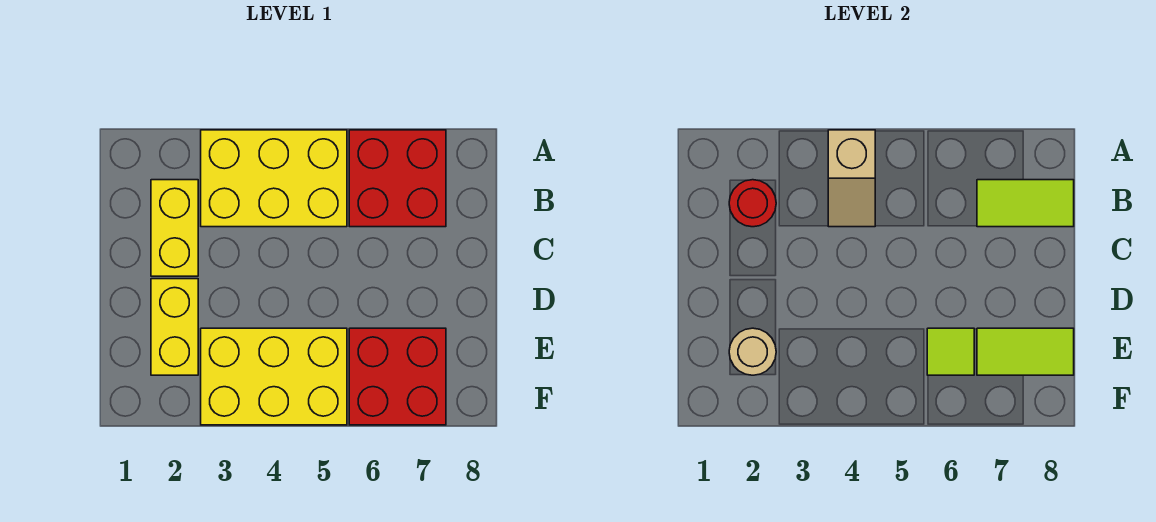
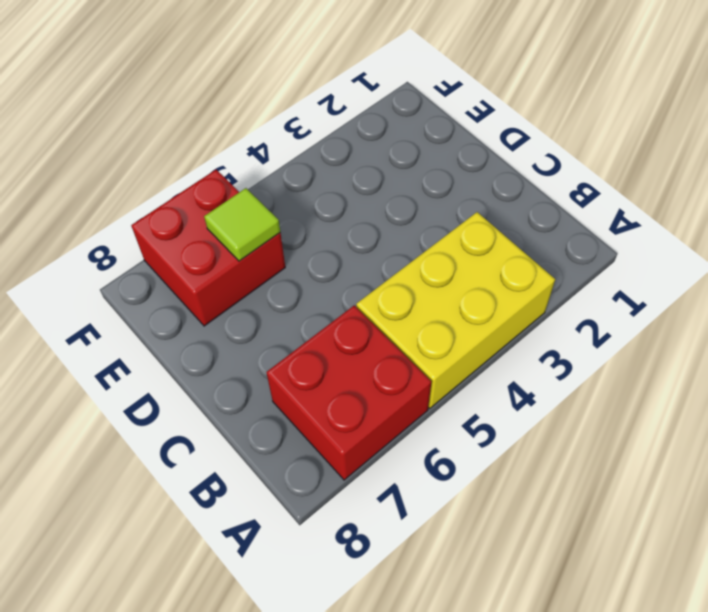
none -> yellow brick B2:C2 level 1
none -> yellow brick D2:E2 level 1
none -> yellow brick E3:F5 level 1

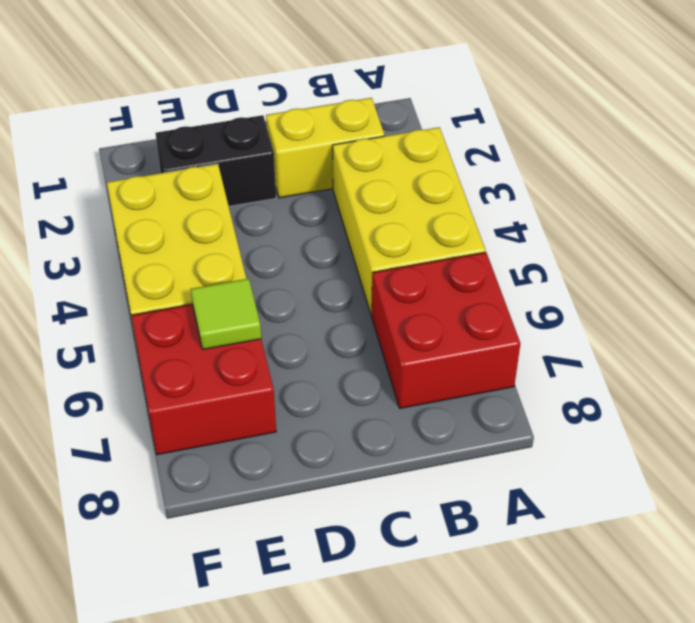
black brick D2:E2 level 1 -> yellow brick D2:E2 level 1
none -> tan slope A4:B4 level 2 top A
none -> red round brick B2 level 2
none -> lime tile B7:B8 level 2

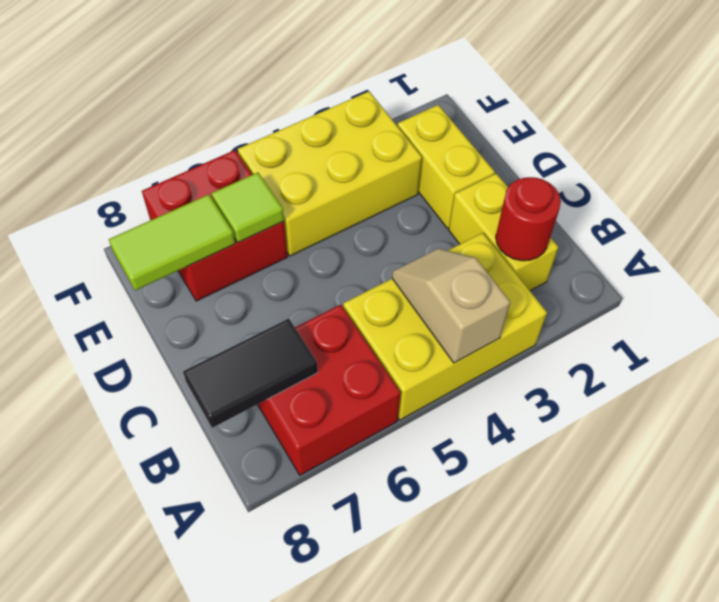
black tile B7:B8 level 2 -> lime tile B7:B8 level 2
none -> tan round brick E2 level 2

